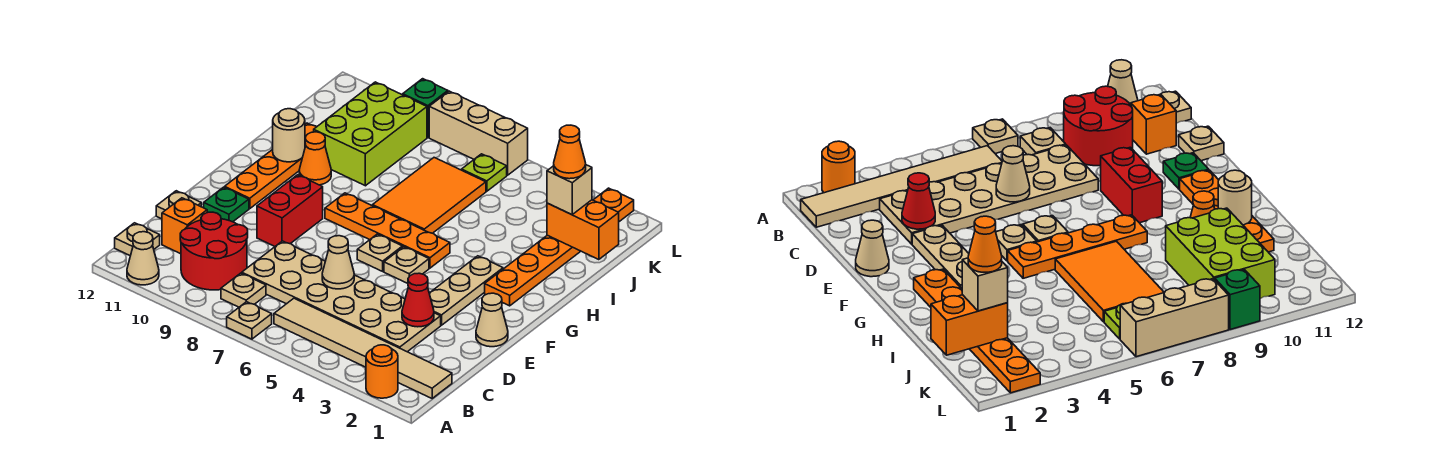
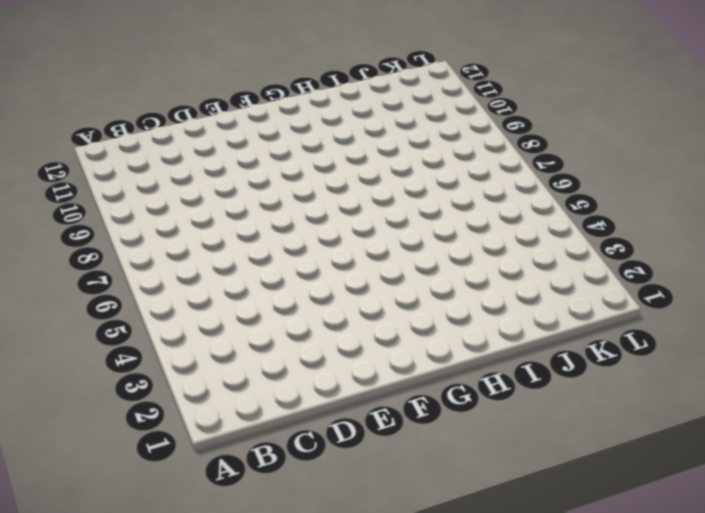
none -> orange round brick A2 level 1
none -> tan plate A7 level 1
none -> tan cone A11 level 1
none -> tan tile B1:B6 level 1

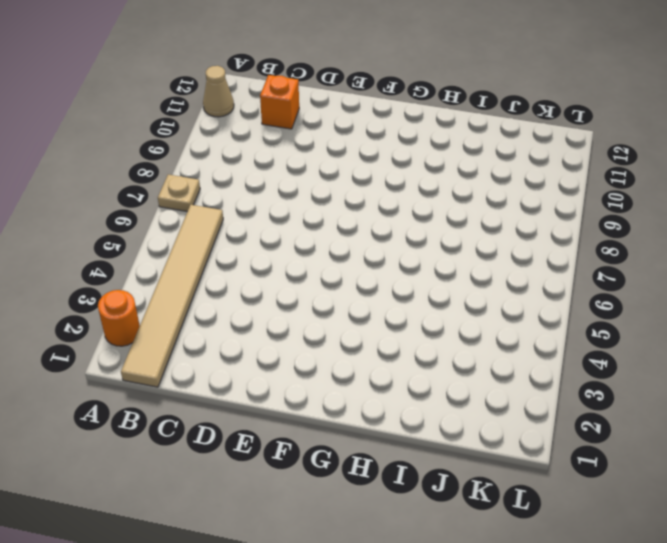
none -> tan plate B8 level 1
none -> red round brick B9:C10 level 1
none -> tan plate B12 level 1
none -> tan plate C3:D8 level 1

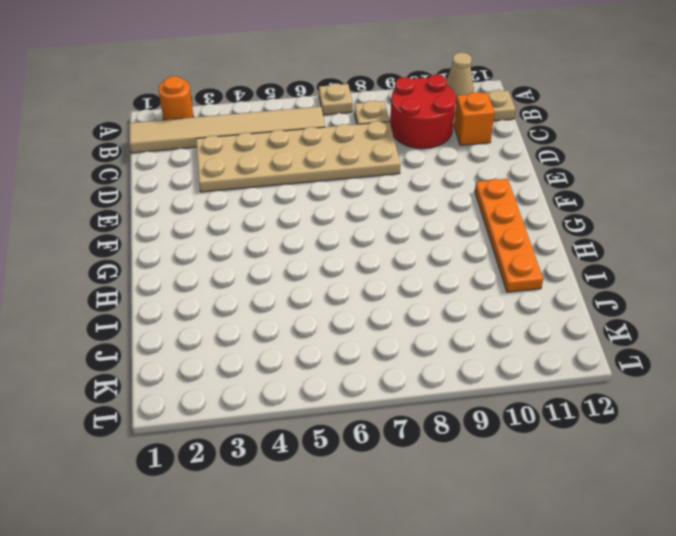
none -> tan plate D12 level 1
none -> tan cone E1 level 1
none -> tan plate E3:G3 level 1
none -> red brick E9:F9 level 1

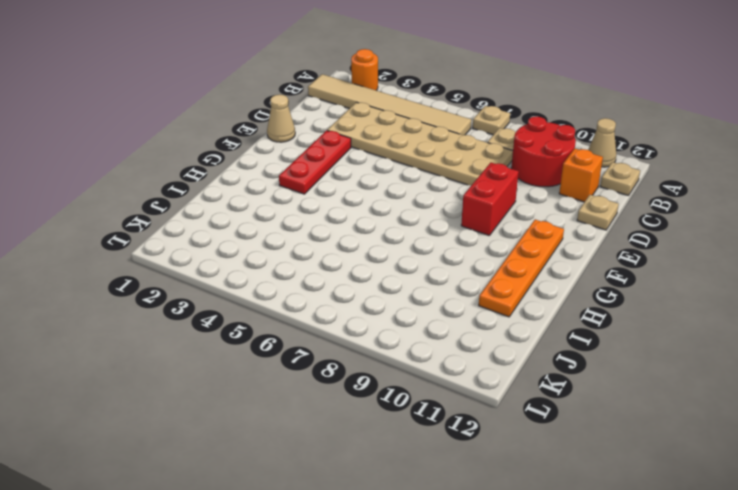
red plate E3:G3 level 1 -> tan plate E3:G3 level 1
none -> green plate E11 level 1
none -> tan plate F5 level 1
none -> tan plate F6 level 1
none -> orange plate G2:L2 level 1

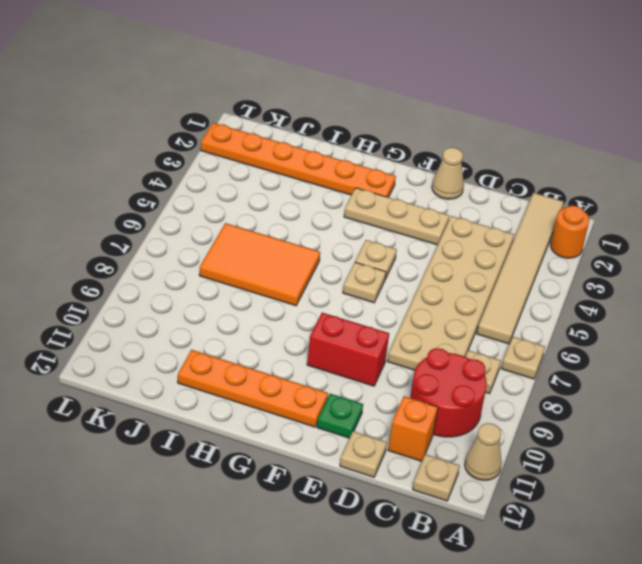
none -> orange plate G5:G8 level 1
none -> orange cone H10 level 1
none -> lime brick I9:K10 level 1
none -> lime plate K6 level 1

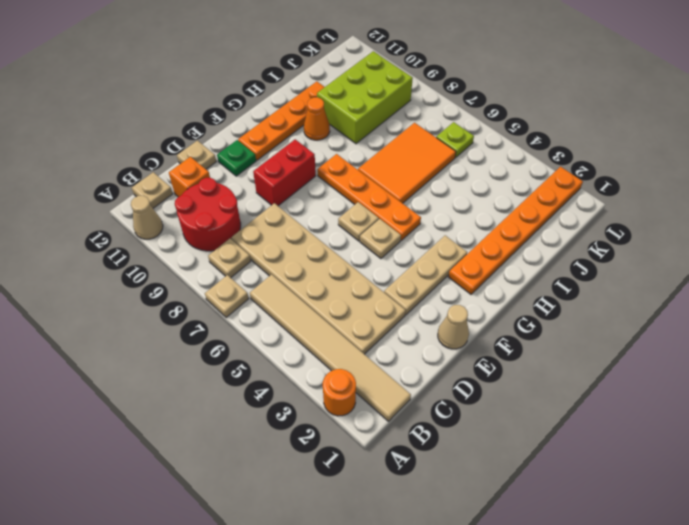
none -> tan brick L6:L8 level 1
none -> green brick L9 level 1
none -> red cone D3 level 2
none -> tan cone D6 level 2

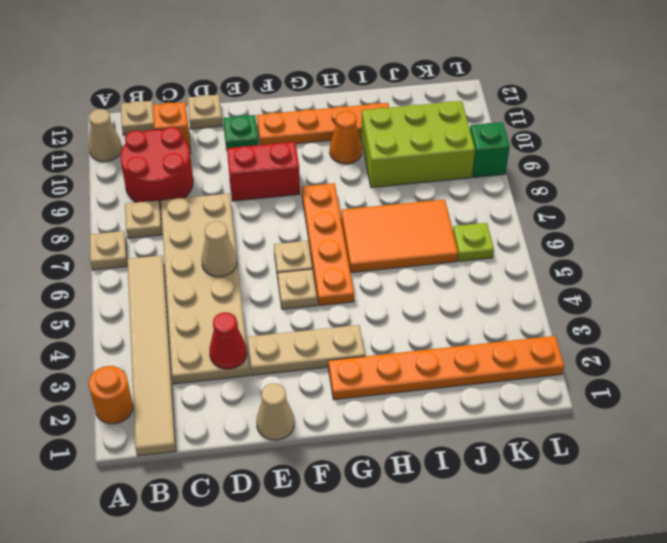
none -> tan brick L6:L8 level 1
none -> tan round brick H11 level 2
none -> orange brick J1:J2 level 2
none -> tan brick J2 level 3

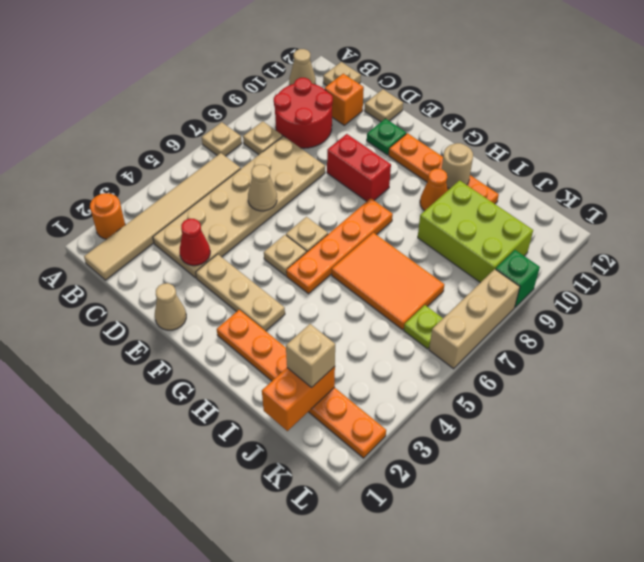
none -> orange cone J2 level 4

